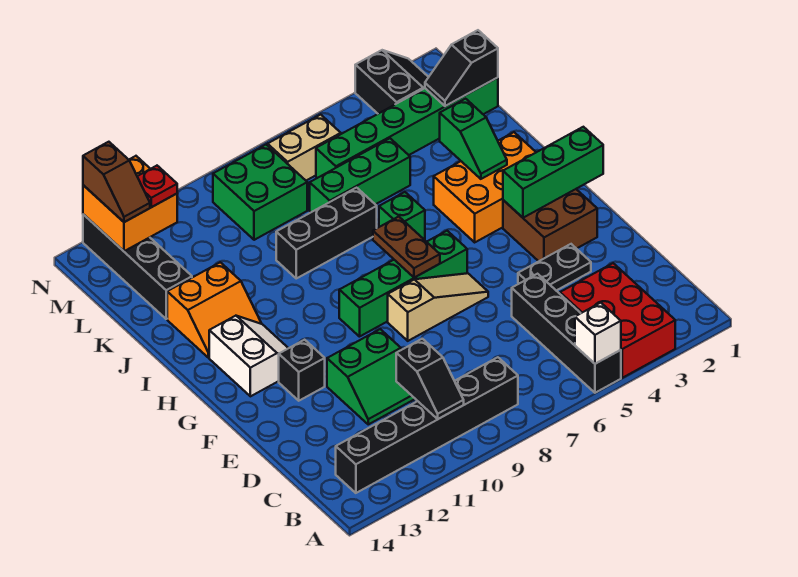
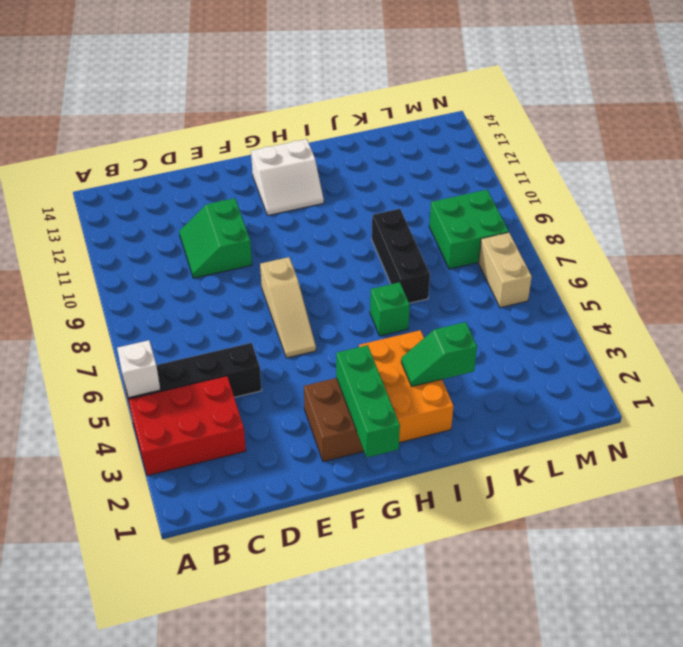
none -> black brick B8:B13 level 1
none -> black plate E3:E4 level 1
none -> black brick F12 level 1

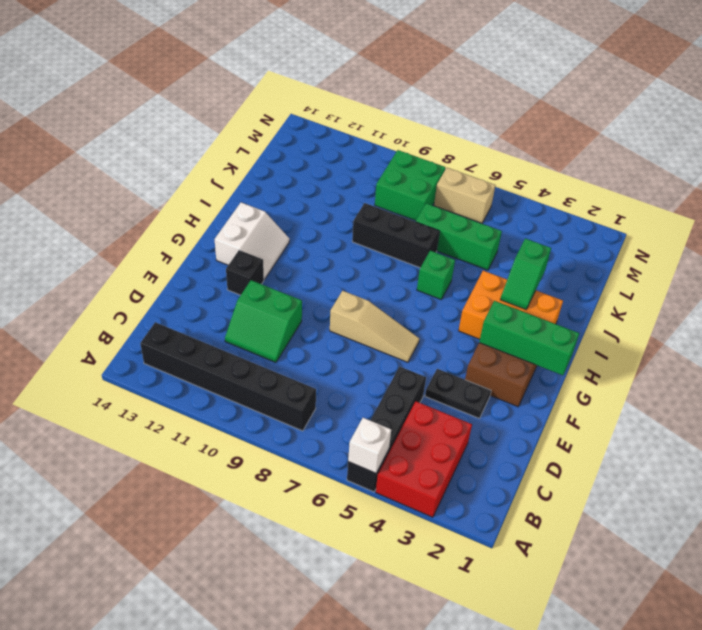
none -> green brick G6:G9 level 1
none -> orange slope I12:J13 level 1 top J
none -> black brick K13:N13 level 1

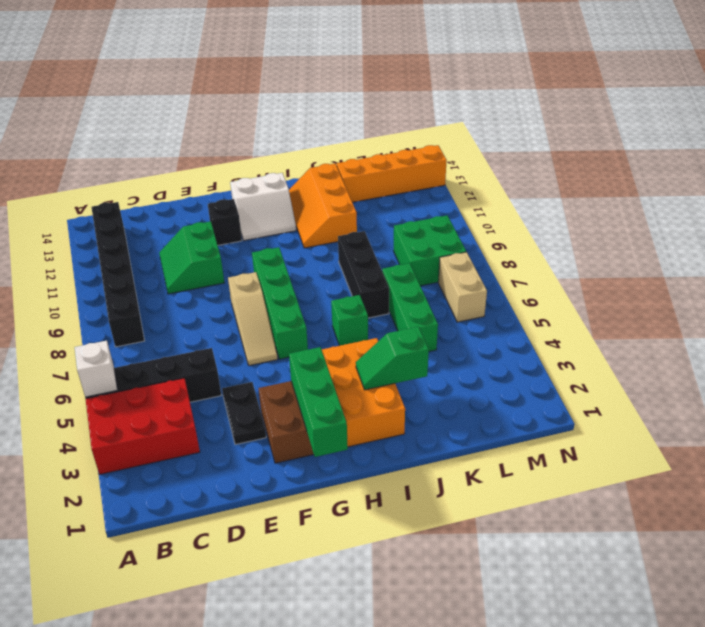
orange slope I11:J13 level 1 top J -> orange slope I12:J13 level 1 top J
orange brick K13:N13 level 1 -> black brick K13:N13 level 1
none -> green brick L1:L6 level 1
none -> black slope M2:N3 level 1 top 3
none -> black slope B10:C10 level 2 top C

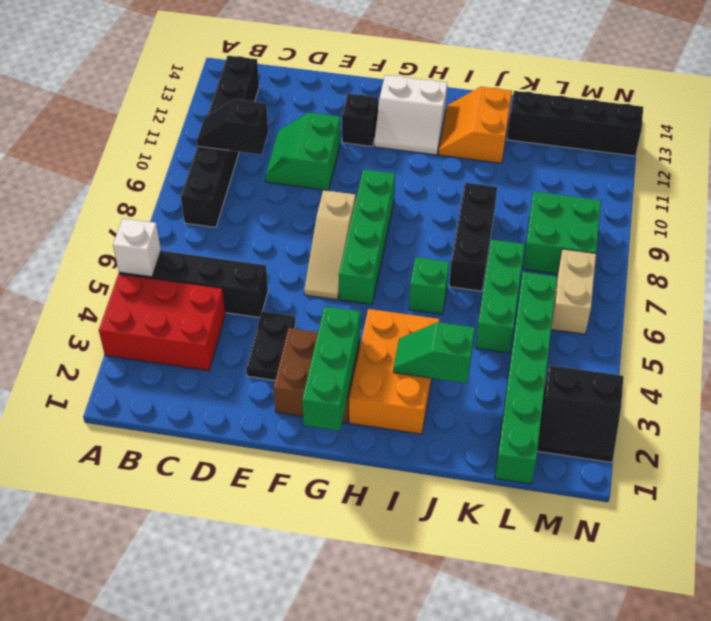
none -> brown plate G7:H7 level 2
none -> black slope L1:L2 level 2 top 1
none -> orange brick M12:N13 level 2

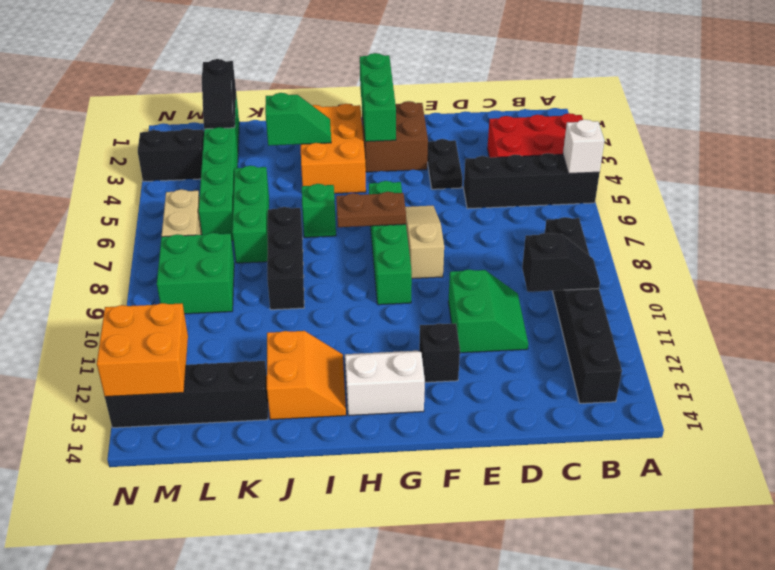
none -> red plate M12 level 3
none -> brown slope M13:N13 level 3 top N

